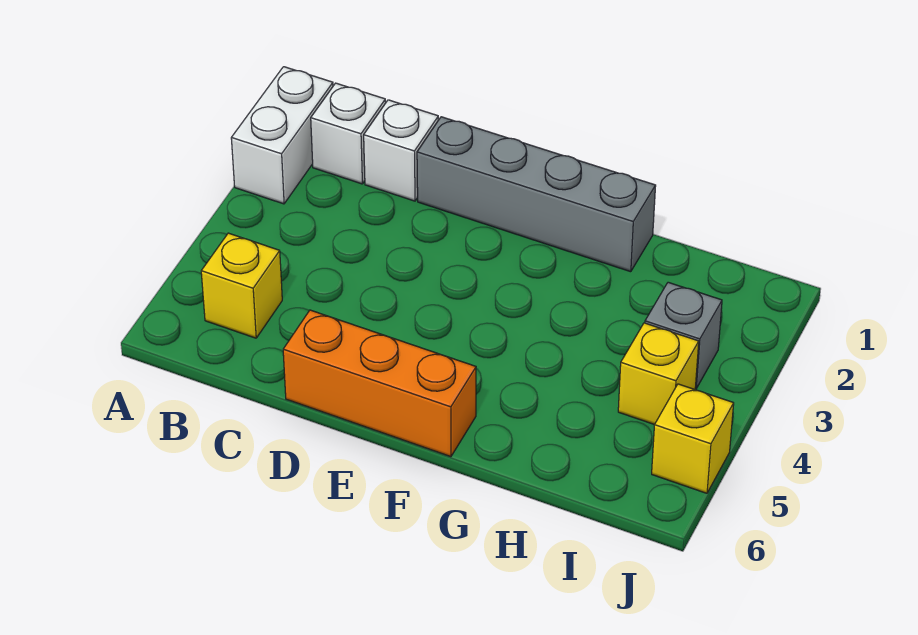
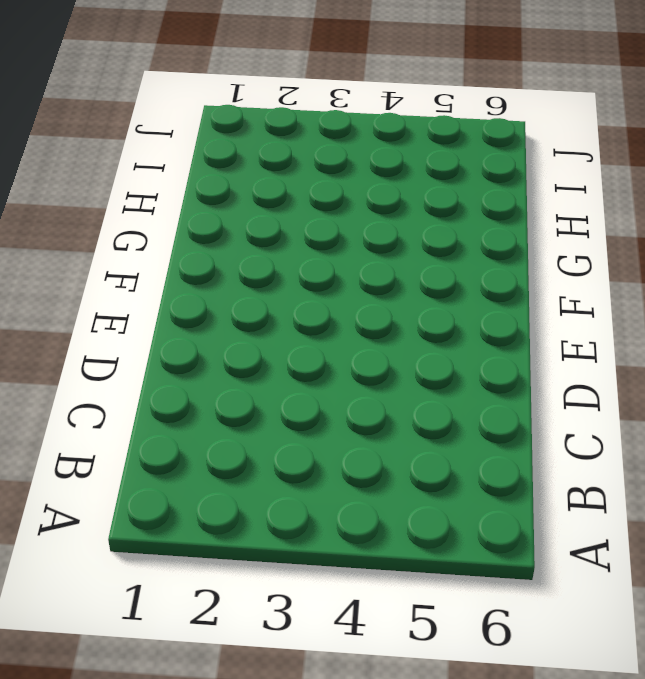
none -> white brick A1:A2 level 1
none -> white brick B1 level 1

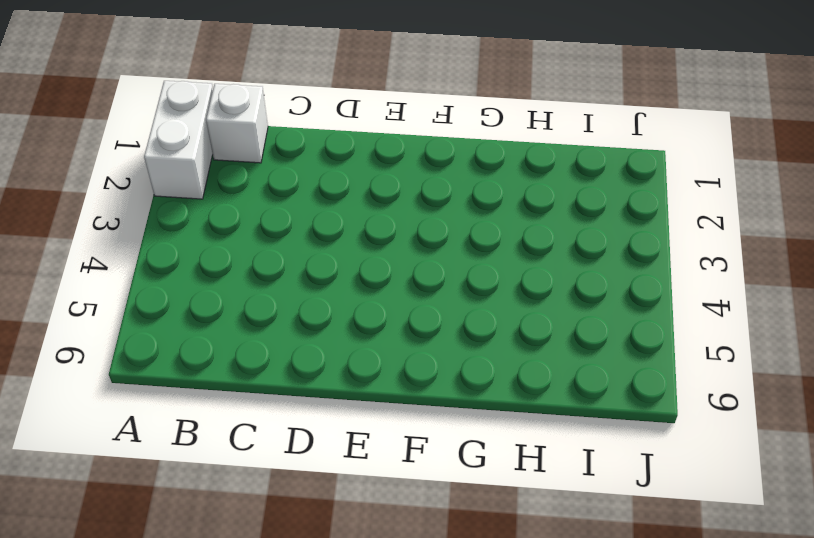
none -> yellow brick B5 level 1
none -> white brick C1 level 1

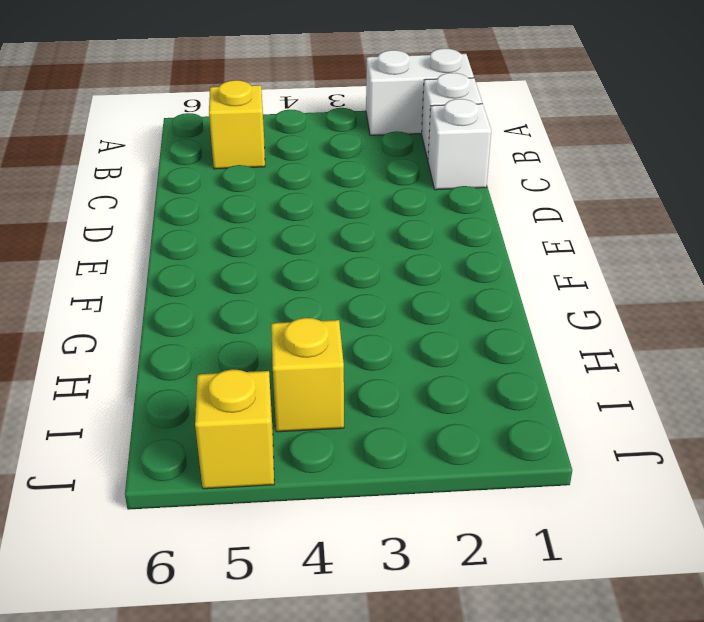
none -> grey brick D1:G1 level 1
none -> orange brick D6:F6 level 1

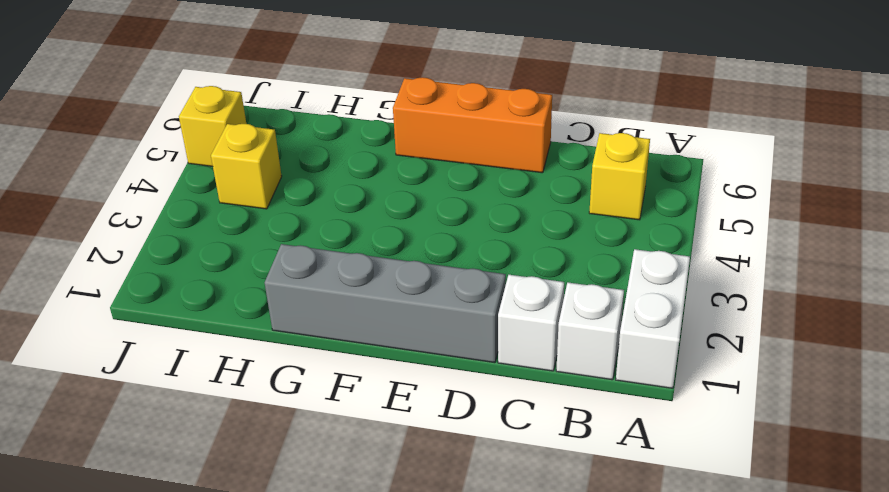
none -> grey brick I3 level 1

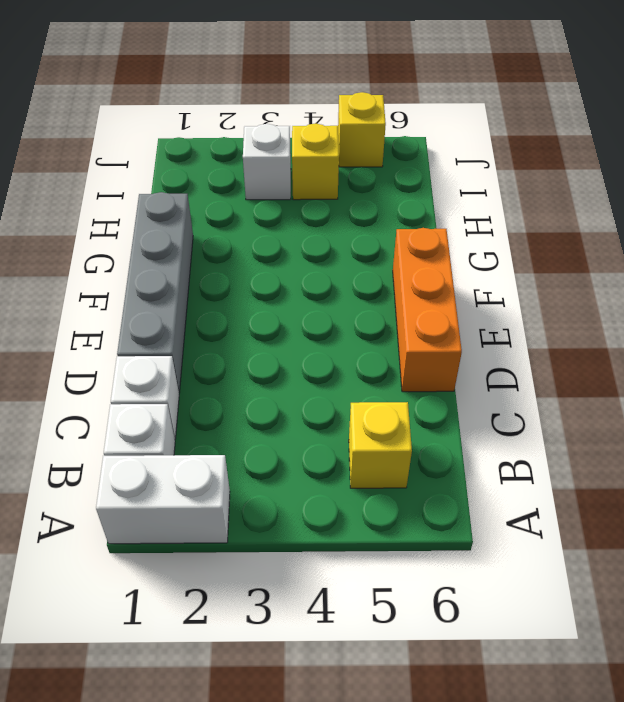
white brick I3 level 1 -> grey brick I3 level 1

